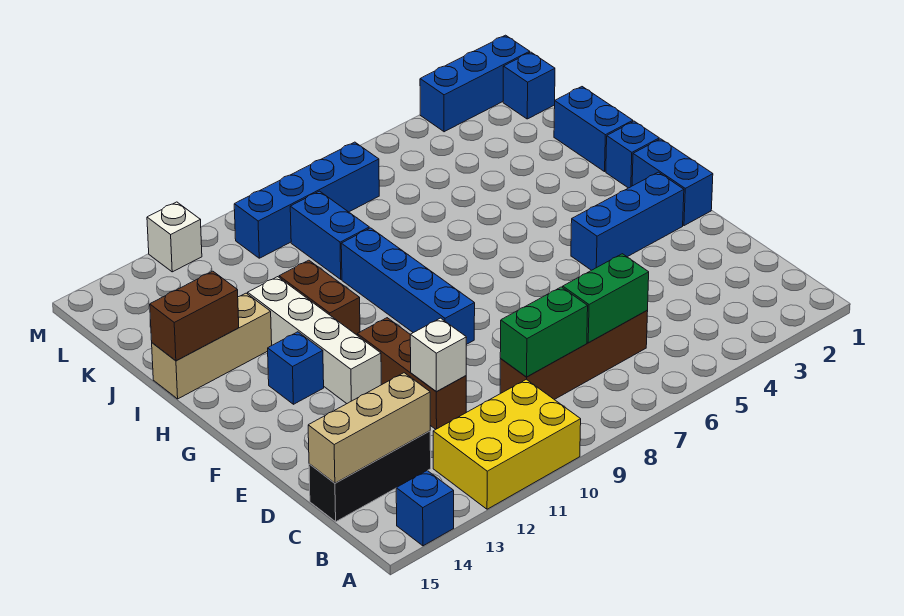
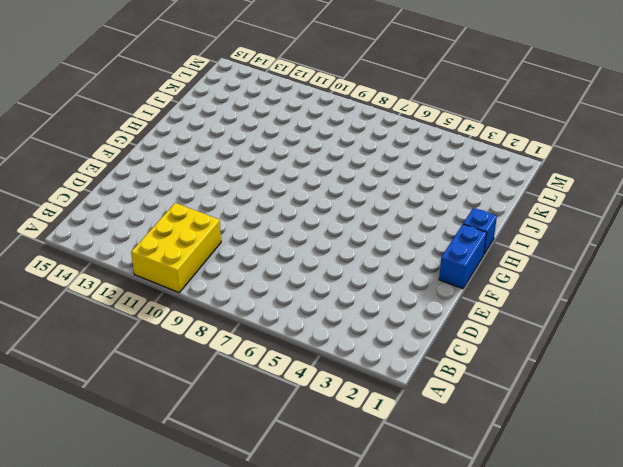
yellow brick A10:C11 level 1 -> yellow brick A10:B12 level 1
none -> blue brick A14 level 1
none -> brown brick C6:C9 level 1
none -> black brick C13:C15 level 1

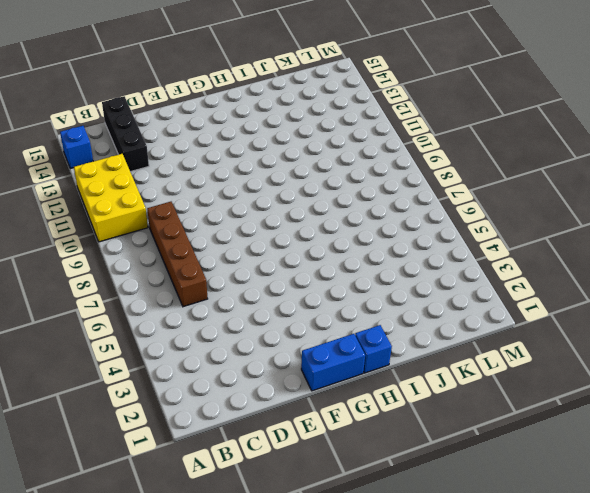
none -> brown brick D11:F11 level 1
none -> blue brick F2:F4 level 1
none -> blue brick F9:I9 level 1

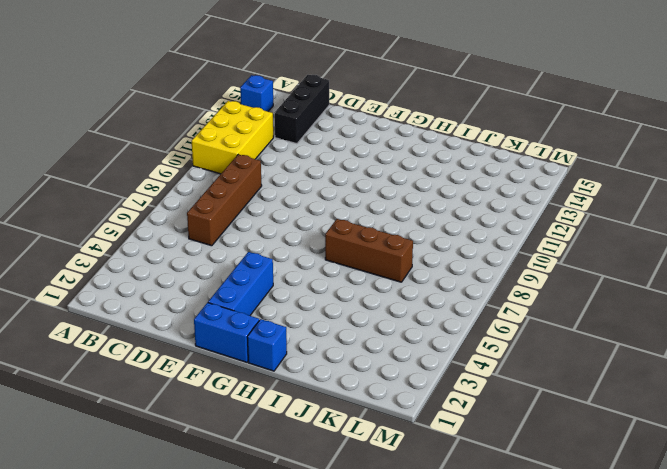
brown brick H7:J7 level 1 -> brown brick D11:F11 level 1
none -> blue brick F9:I9 level 1
none -> white brick F12:I12 level 1
none -> blue brick G13 level 1

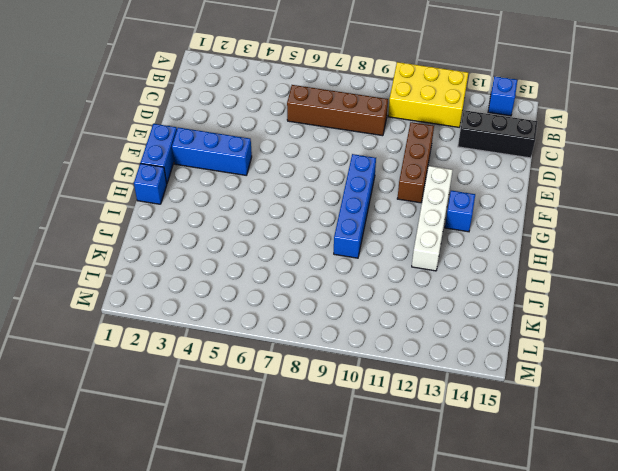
none -> brown brick H11:I11 level 1
none -> blue brick I1:J1 level 1
none -> tan brick I13:I15 level 1

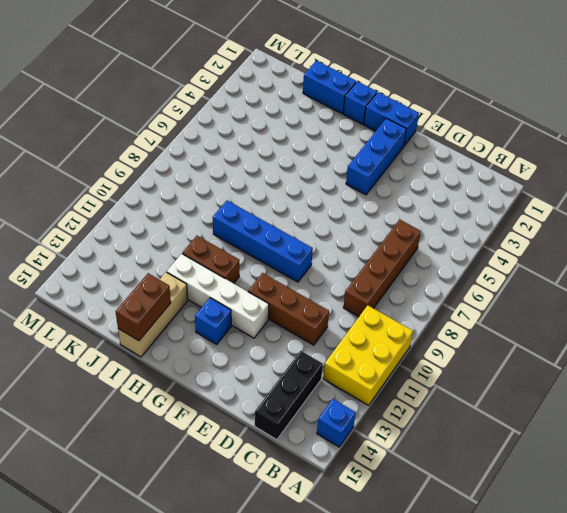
none -> blue brick J9:K9 level 1
none -> blue brick L1 level 1
none -> blue brick L7:L10 level 1

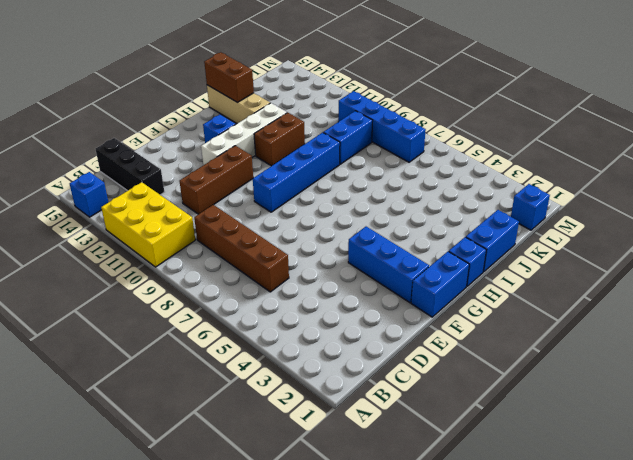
none -> blue brick M1:M3 level 1
none -> white brick M12 level 1
none -> green brick C6:C7 level 2

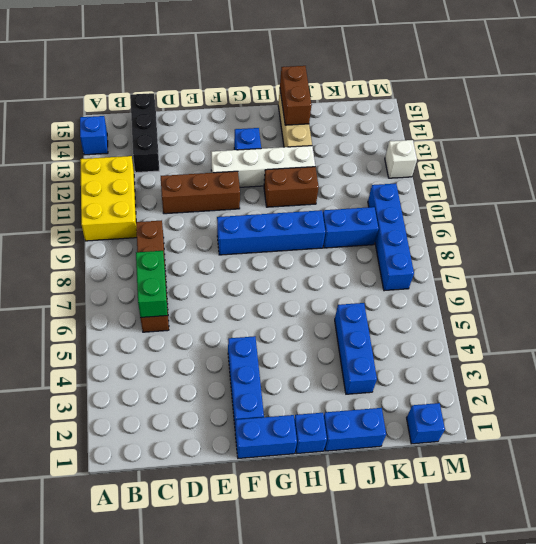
blue brick J3:J5 level 1 -> blue brick M1:M3 level 1
none -> green brick C8:C9 level 2
none -> tan brick C13:C15 level 2
none -> white brick D11 level 2

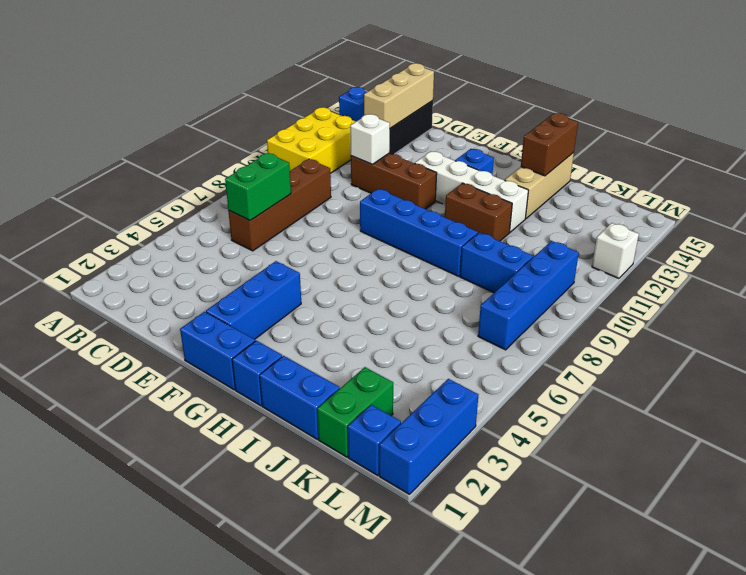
green brick K1:K2 level 1 -> green brick C8:C9 level 2

